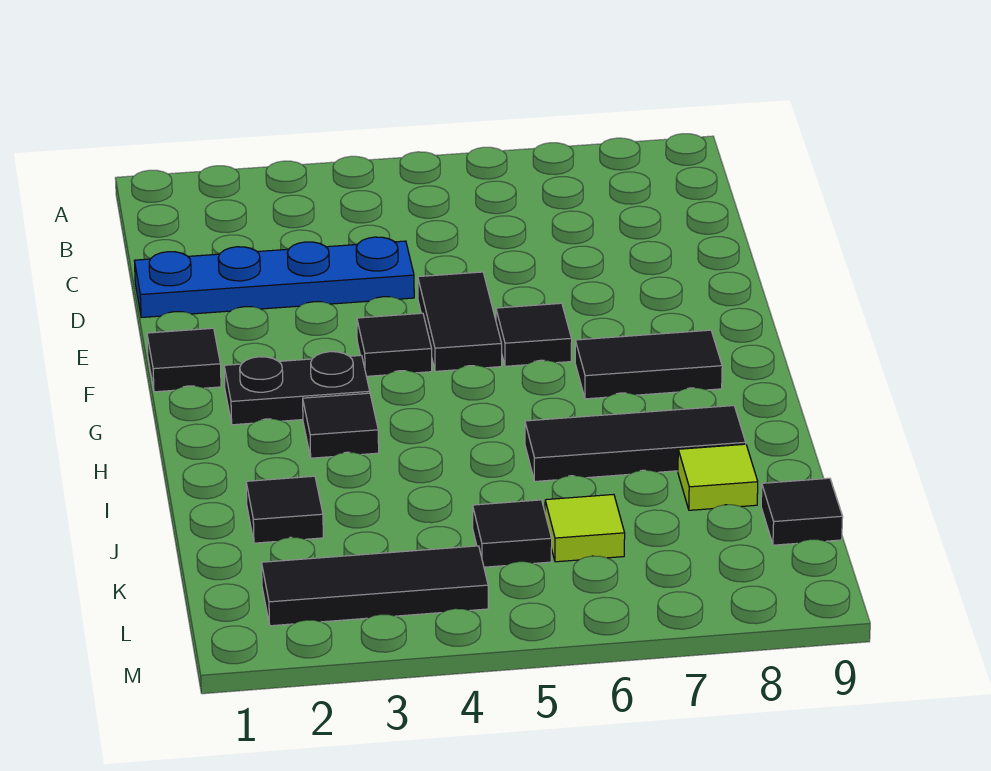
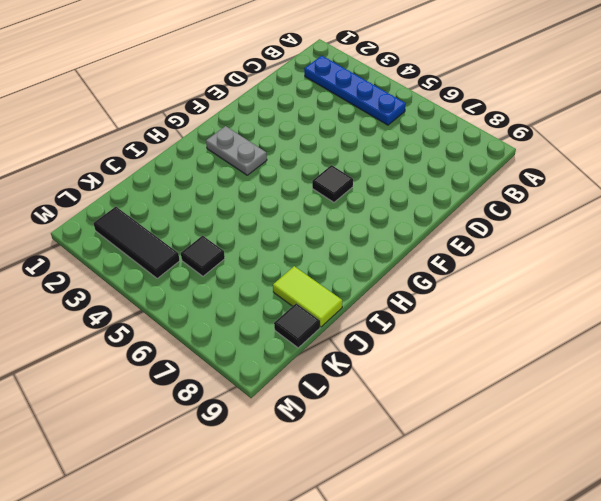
blue plate B2:B5 level 1 -> blue plate D1:D4 level 1
grey plate G2:G3 level 1 -> black plate G2:G3 level 1
lime tile J8:J9 level 1 -> lime tile J8 level 1
none -> black tile E5:F5 level 1
none -> black tile F1 level 1
none -> black tile F4 level 1

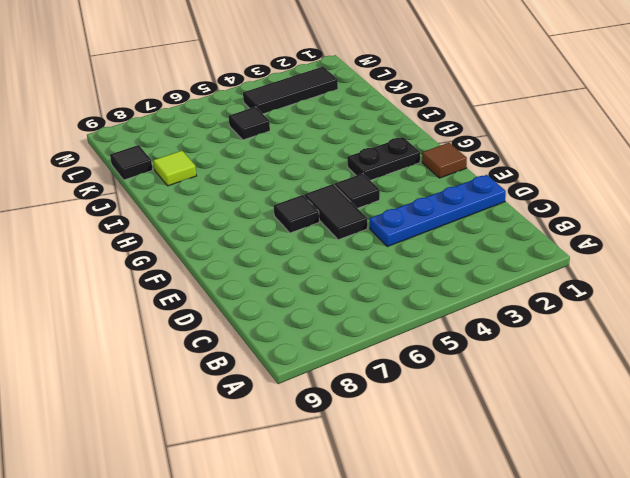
brown tile F1 level 1 -> black tile F1 level 1
none -> black tile G7:G8 level 1
none -> black tile H3 level 1
none -> black tile I6:I8 level 1

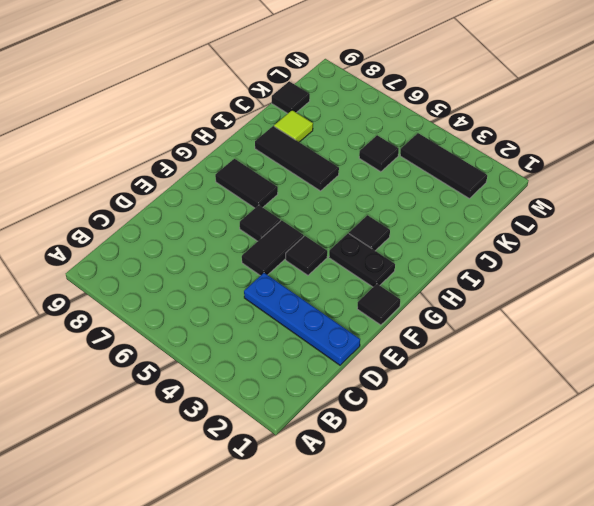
none -> black tile J2 level 1
none -> lime tile K6 level 1

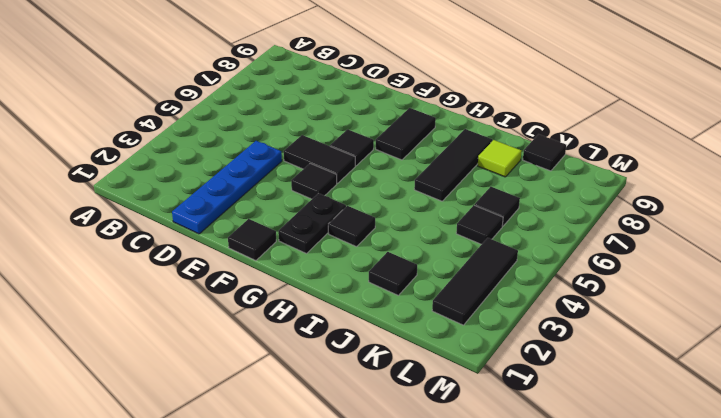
black tile K6 level 1 -> lime tile K6 level 1

